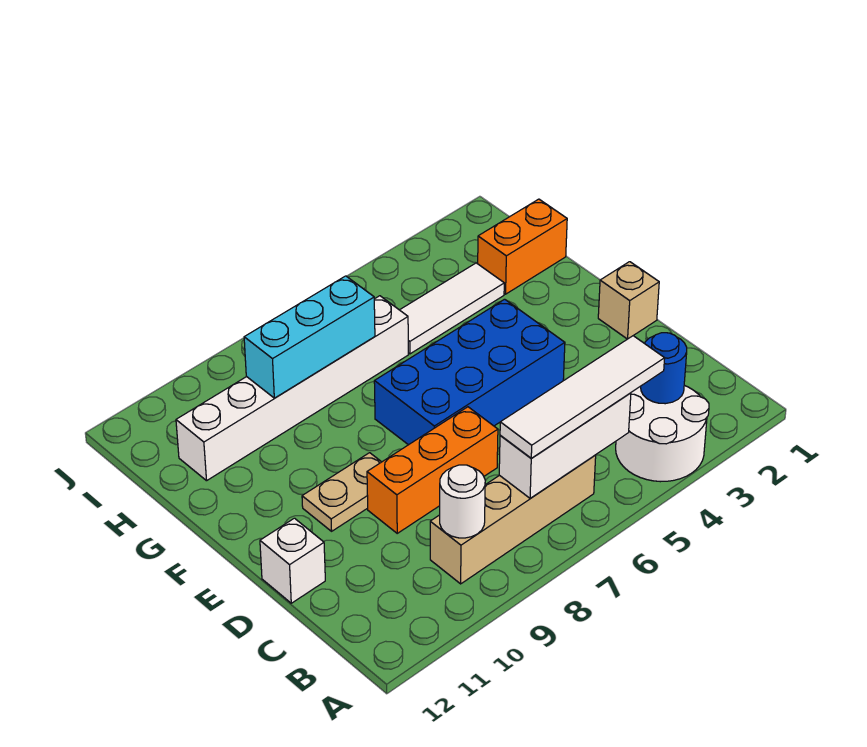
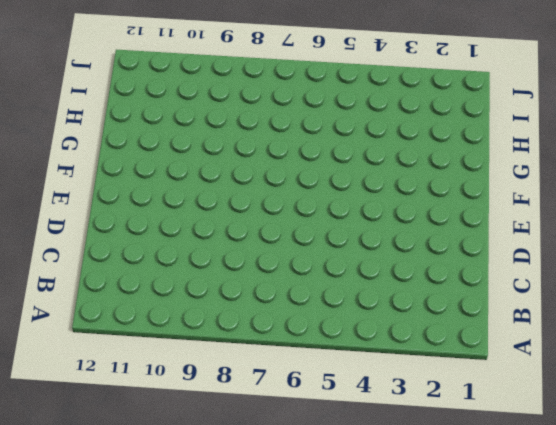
none -> white round brick A3:B4 level 1
none -> tan brick B6:B9 level 1
none -> orange brick D7:D9 level 1

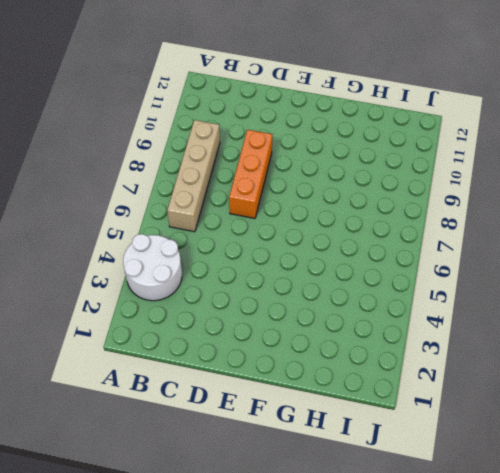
none -> white brick D12 level 1
none -> tan brick E1 level 1
none -> blue brick E4:F7 level 1

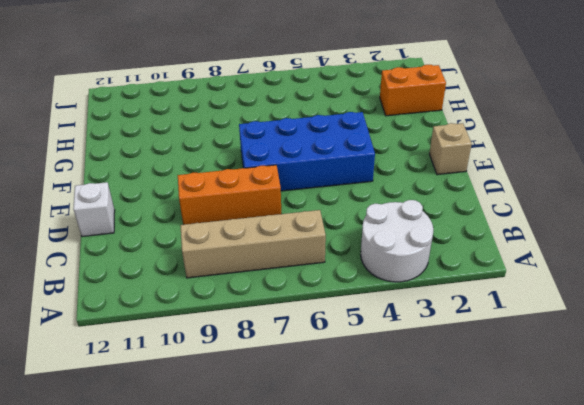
none -> tan plate E9:E10 level 1
none -> white tile H3:H5 level 1
none -> white brick H6:H11 level 1

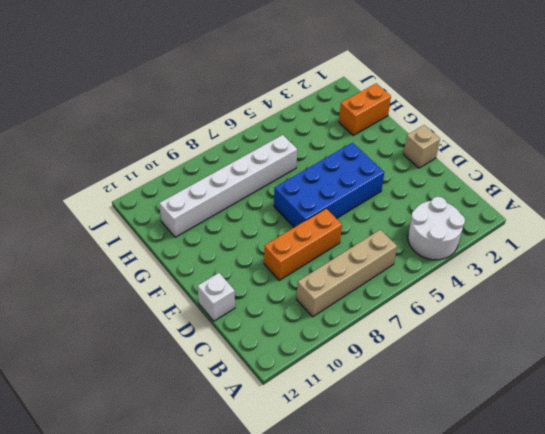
none -> tan plate E9:E10 level 1
none -> white tile H3:H5 level 1
none -> blue round brick B3 level 2

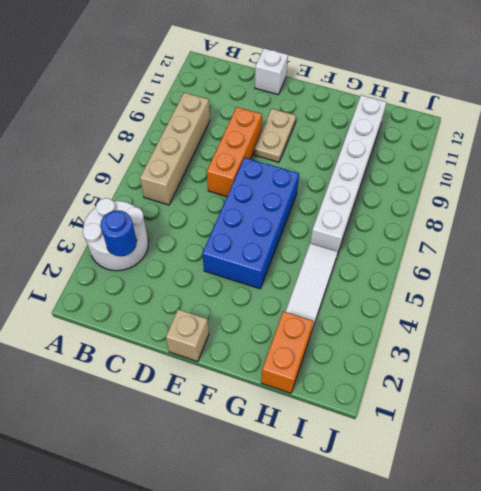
none -> white brick B5:B7 level 2
none -> white round brick B9 level 2
none -> cyan brick H7:H9 level 2

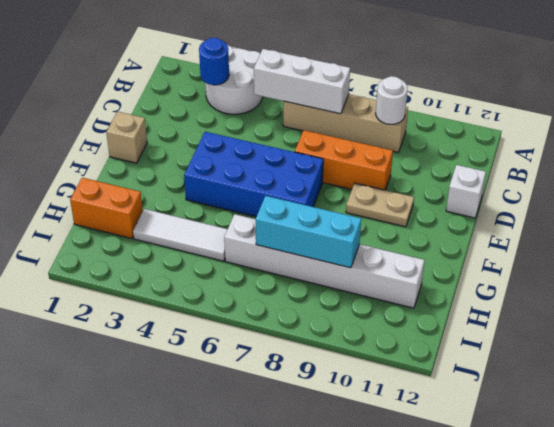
none -> white tile B4:B7 level 3

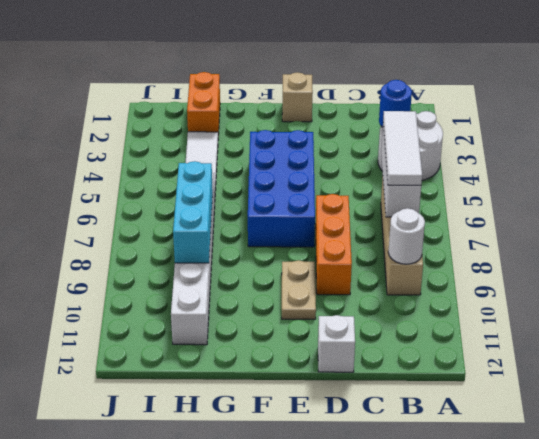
white tile B5:B7 level 3 -> white tile B4:B7 level 3

